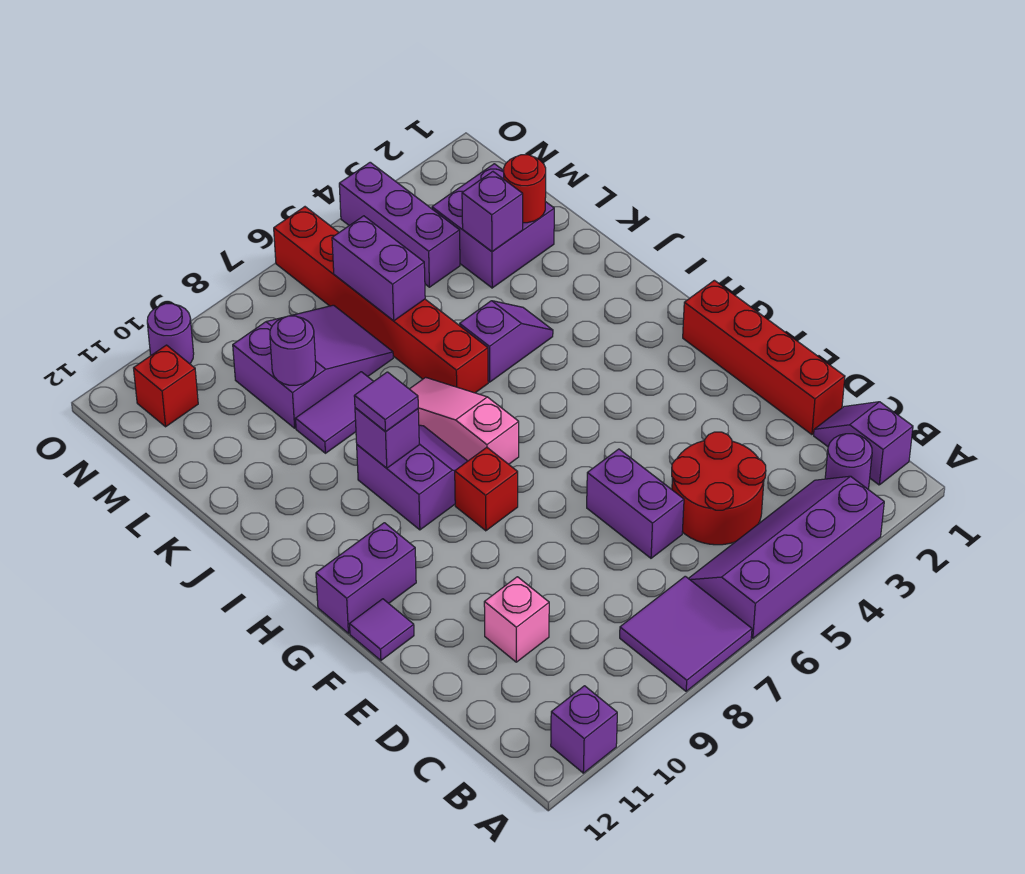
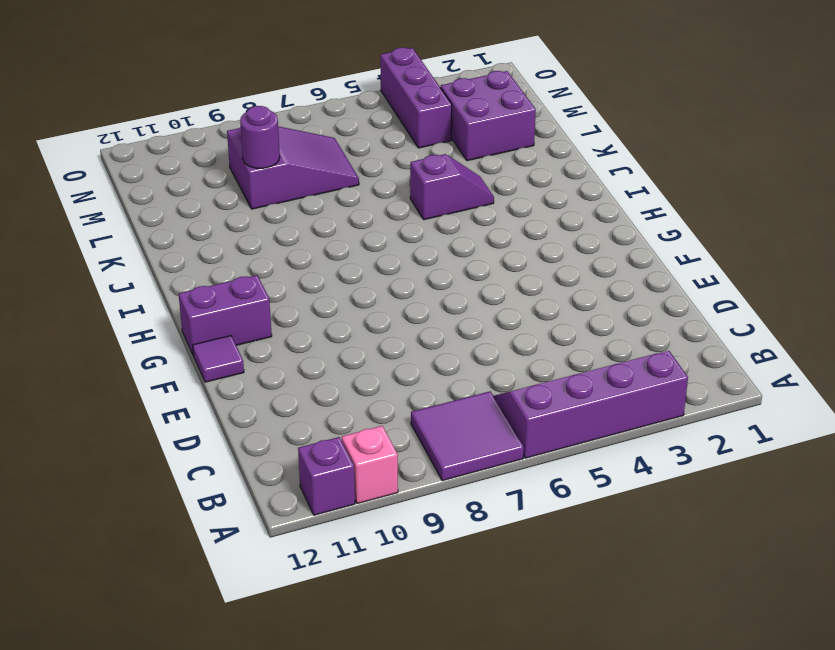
pink brick A10 level 1 -> pink brick D10 level 1
none -> purple slope B1:C1 level 1 top B
none -> purple round brick B2 level 1
none -> red round brick C4:D5 level 1

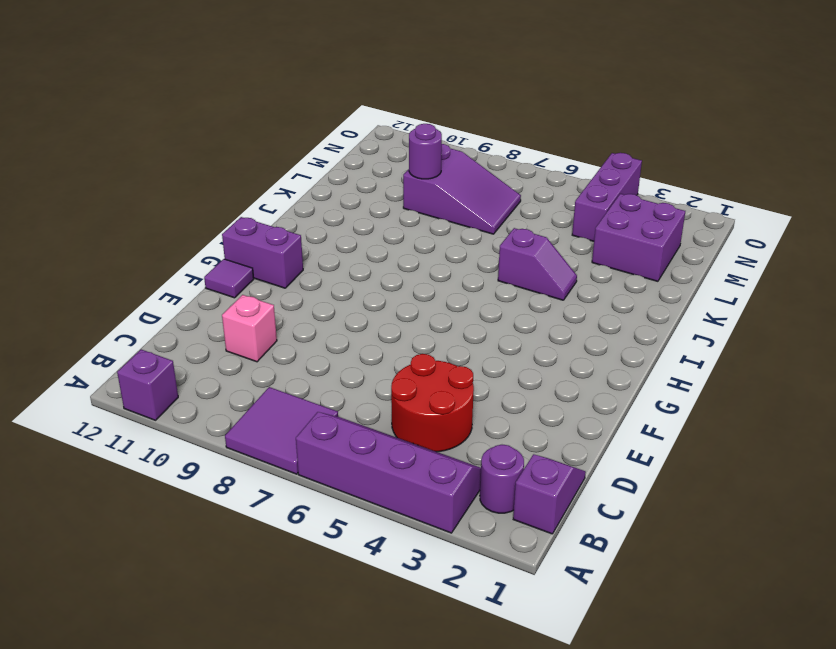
none -> red brick D1:G1 level 1
none -> purple brick D6:E6 level 1
none -> red brick G8 level 1

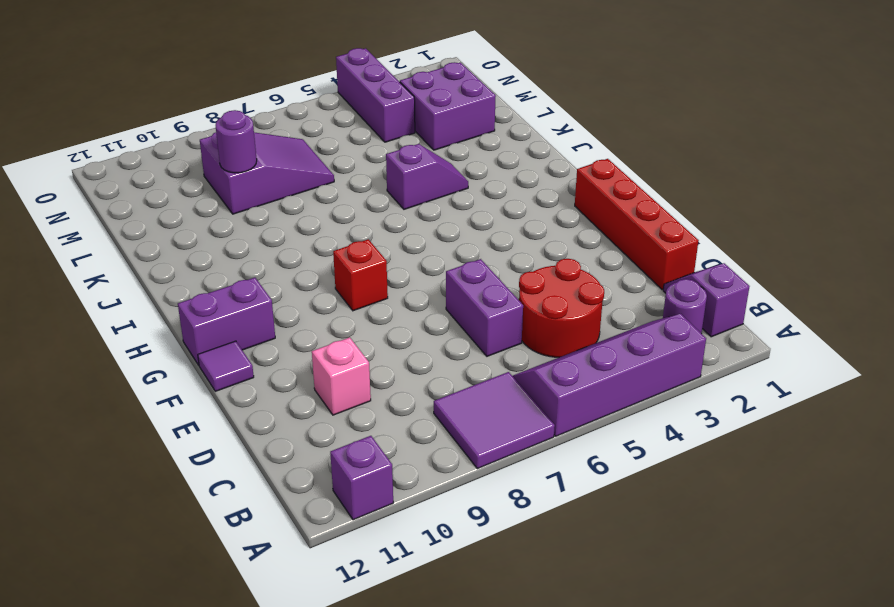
none -> pink slope H7:J7 level 1 top H
none -> purple slope H8:I9 level 1 top 9
none -> red brick J6:O6 level 1

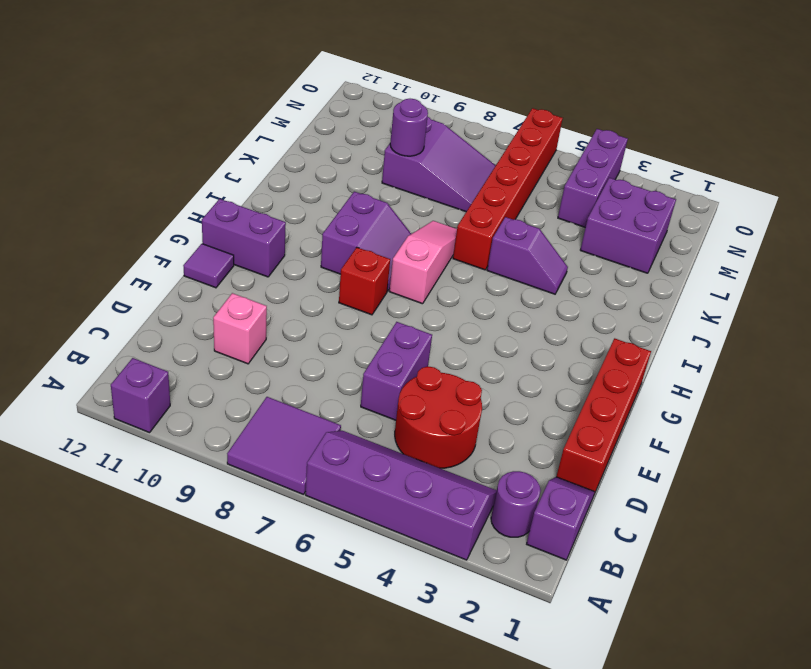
none -> purple tile K8:K9 level 1
none -> red brick N11 level 1
none -> purple round brick O10 level 1

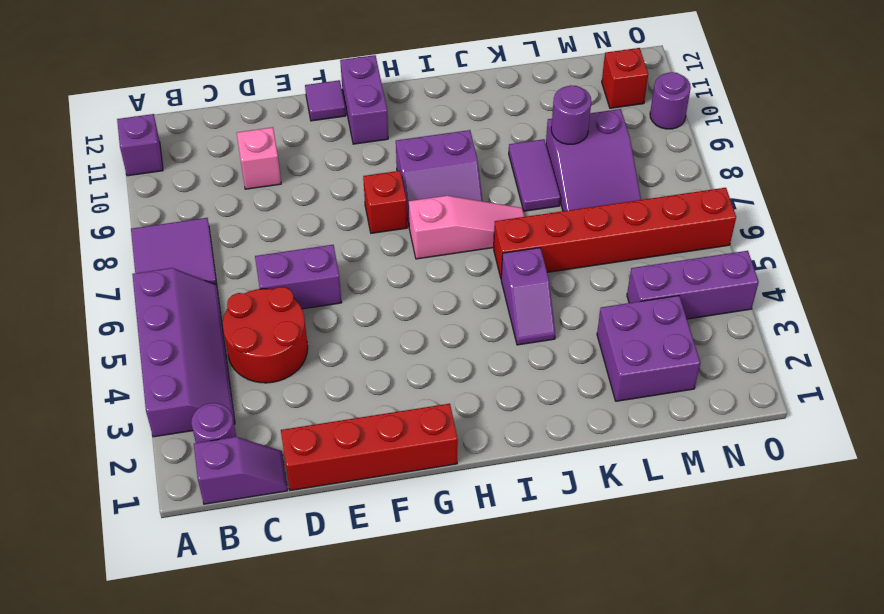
none -> purple brick I9 level 2
none -> red round brick L2 level 2
none -> purple brick L3 level 2

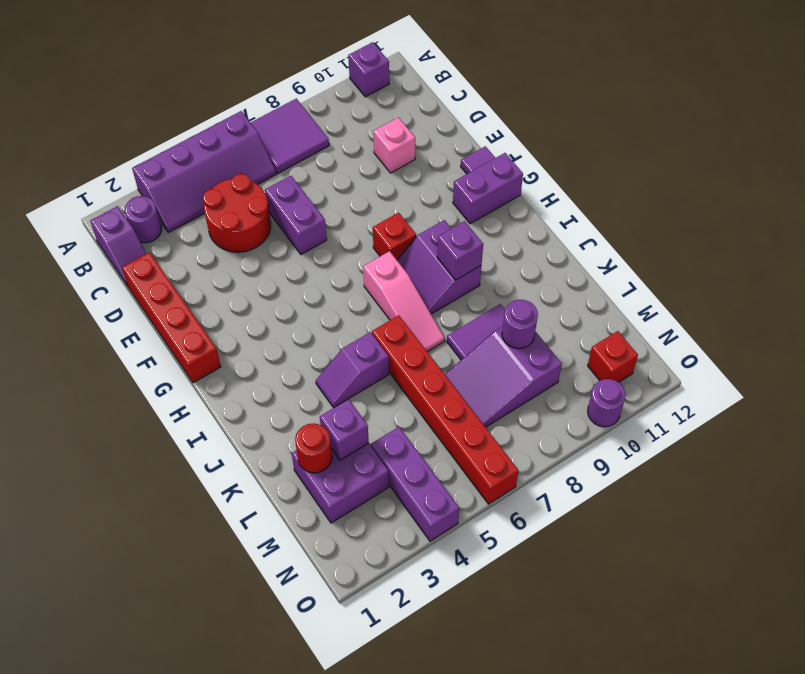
none -> purple brick L6:M6 level 2
none -> purple tile I9 level 3

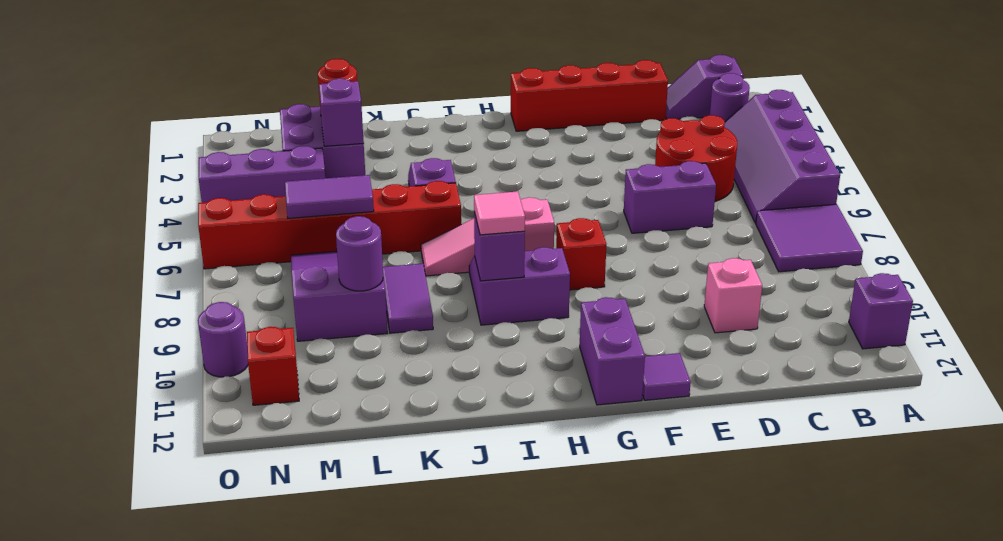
pink tile I9 level 3 -> purple tile I9 level 3
purple tile L6:M6 level 2 -> purple brick L6:M6 level 2

